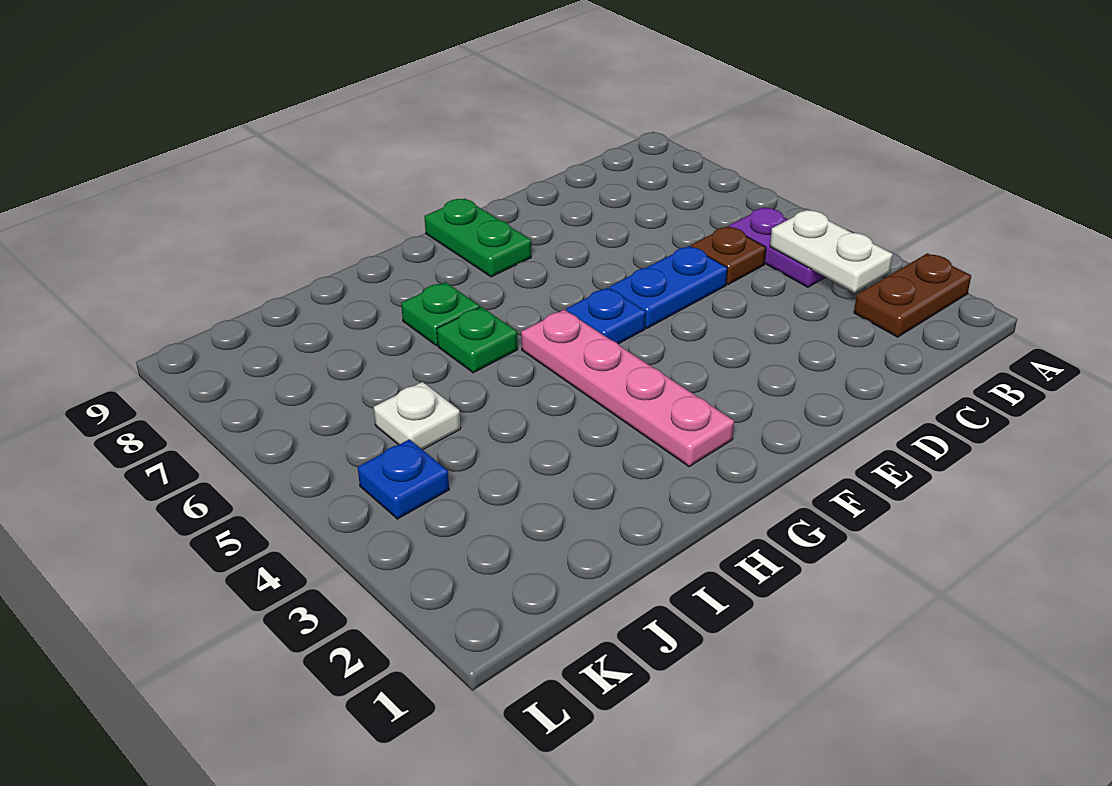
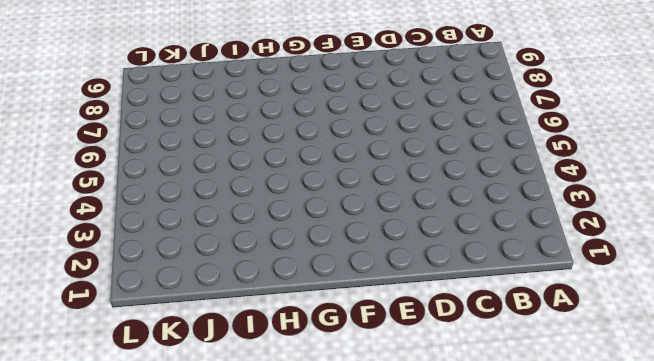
none -> brown plate A2:B2 level 1
none -> purple plate B4:B5 level 1
none -> brown plate C5 level 1

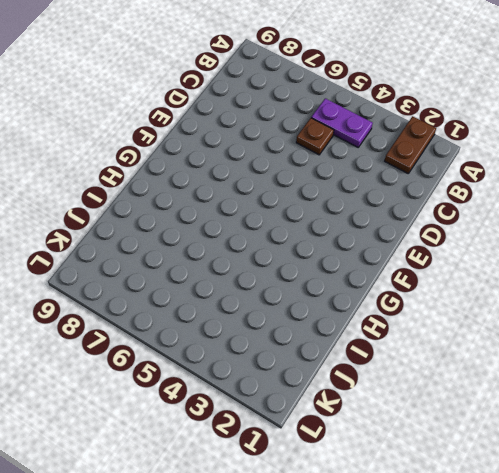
none -> blue plate D5:E5 level 1
none -> blue plate F5 level 1
none -> green plate F8:F9 level 1

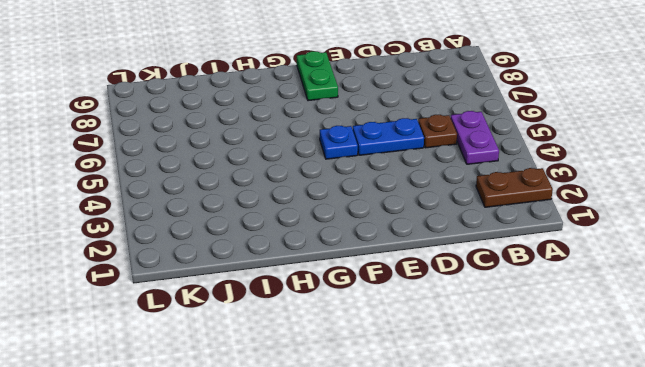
none -> pink plate G2:G5 level 1
none -> green plate H6 level 1
none -> green plate H7 level 1

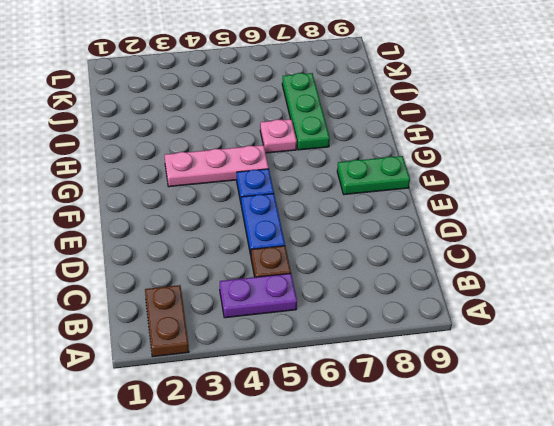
pink plate G3:G5 level 1 -> pink plate G2:G5 level 1
pink plate H6 level 1 -> green plate H6 level 1
green plate H7:J7 level 1 -> green plate H7 level 1
none -> white plate J5 level 1
none -> blue plate K4 level 1
none -> white plate B3:B4 level 2

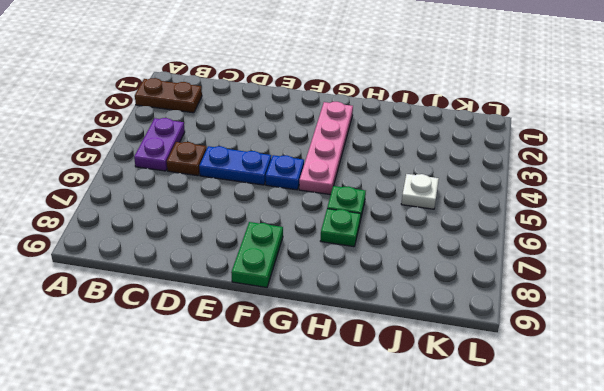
none -> blue plate K4 level 1
none -> white plate B3:B4 level 2

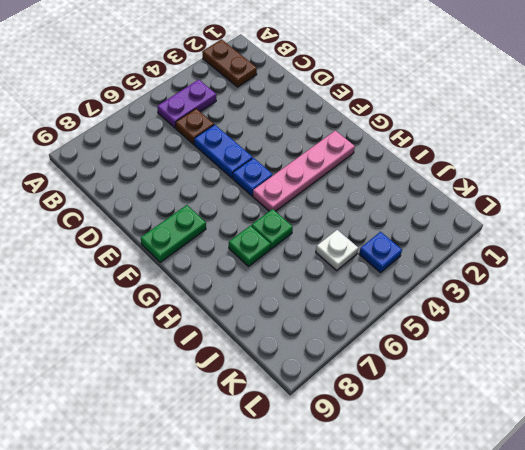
none -> white plate B3:B4 level 2

